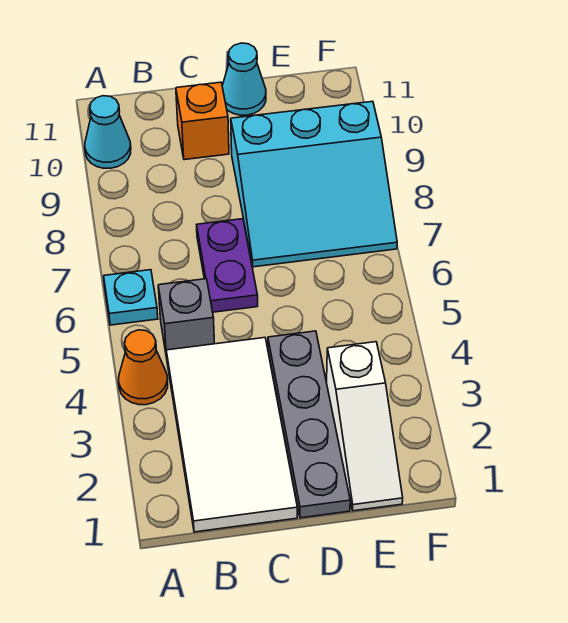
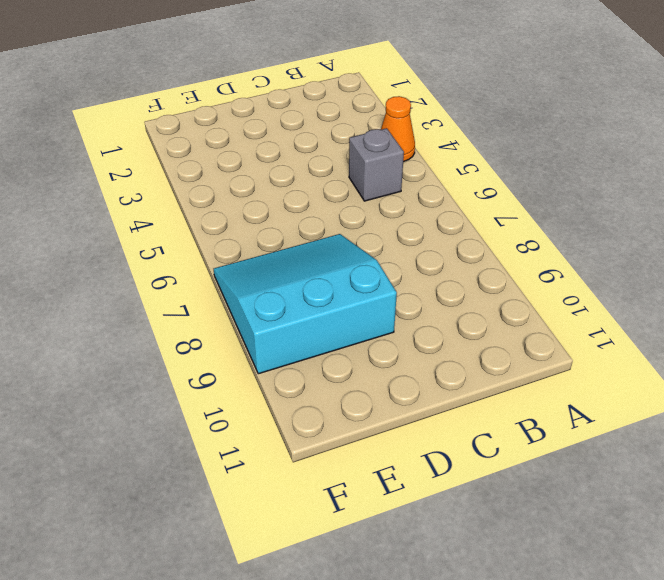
none -> cyan plate A6 level 1
none -> cyan cone A10 level 1

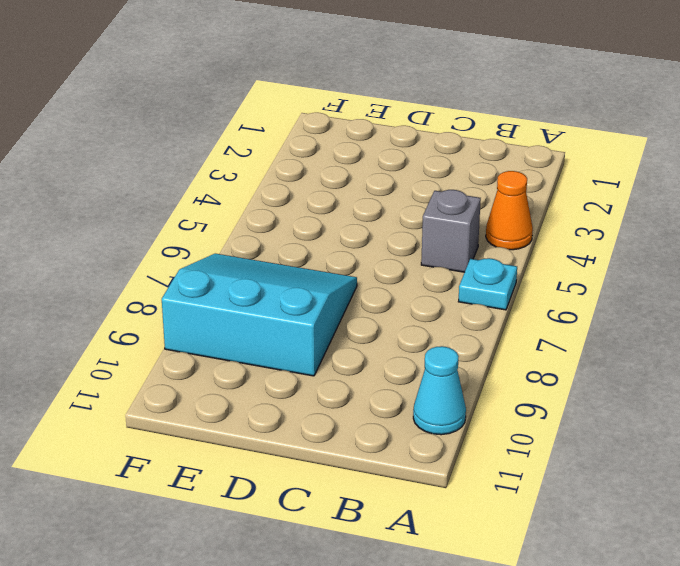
none -> white tile B1:C4 level 1
none -> purple plate C6:C7 level 1

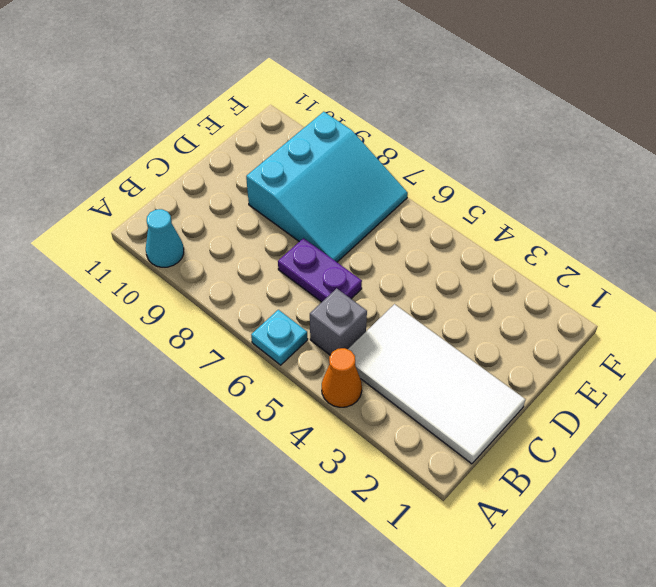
none -> orange brick C10 level 1
none -> grey plate D1:D4 level 1

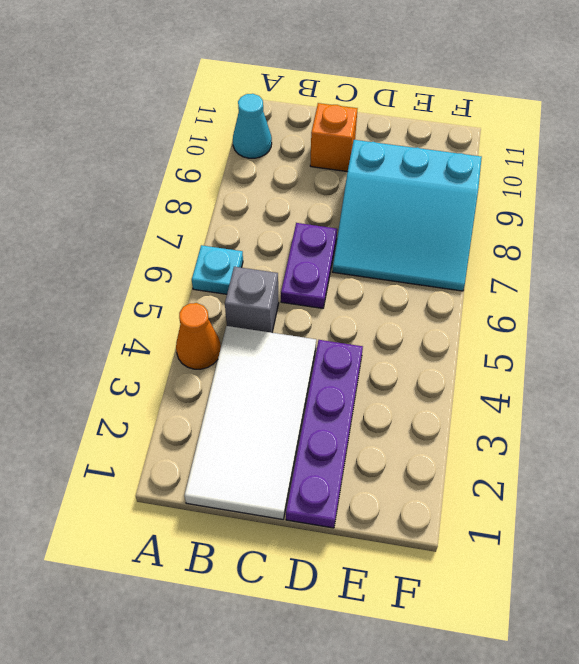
purple plate D1:D4 level 1 -> grey plate D1:D4 level 1
none -> cyan cone D11 level 1
none -> white slope E1:E3 level 1 top 3

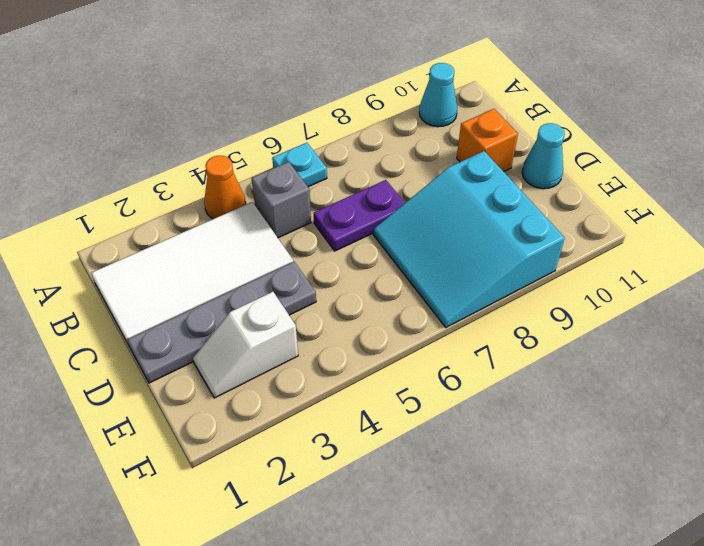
white slope E2:E3 level 1 top 3 -> white slope E1:E3 level 1 top 3

